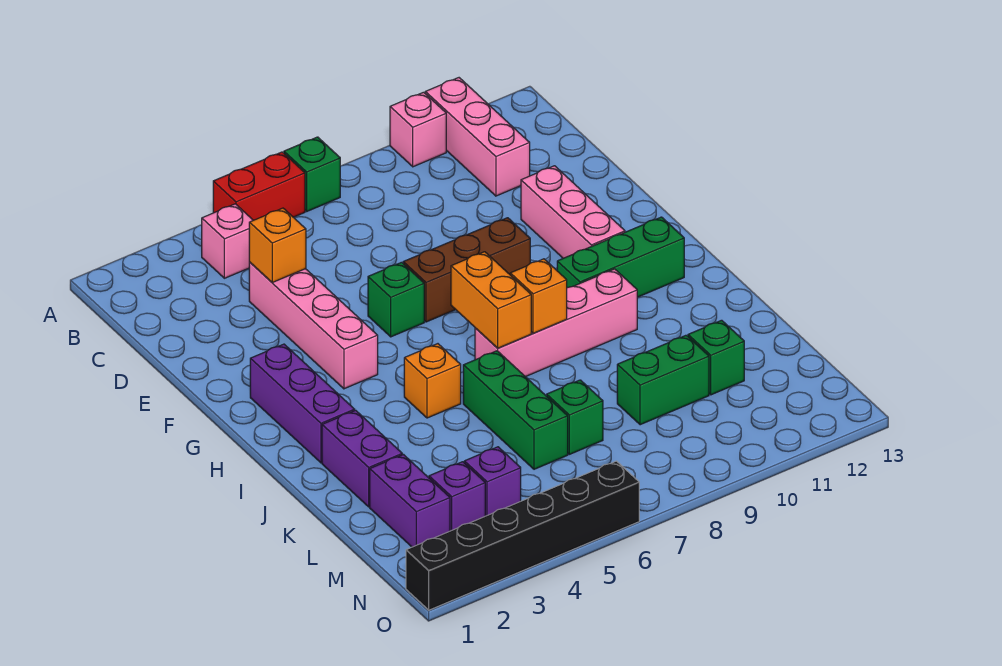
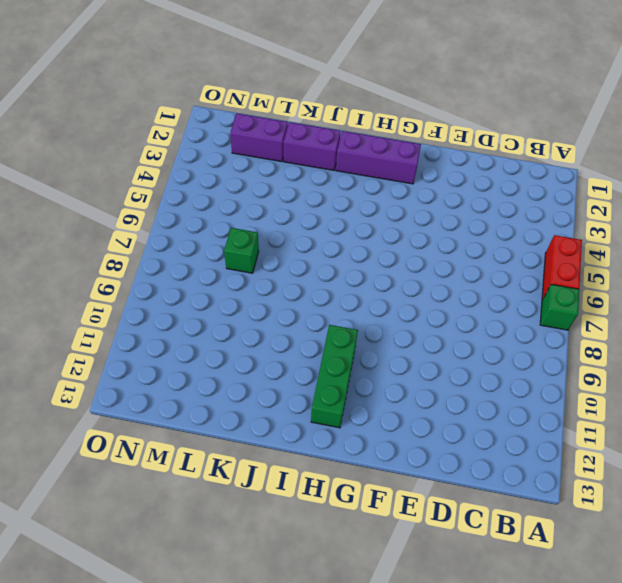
none -> pink brick A10 level 1
none -> pink brick A11:C11 level 1
none -> pink brick B4 level 1

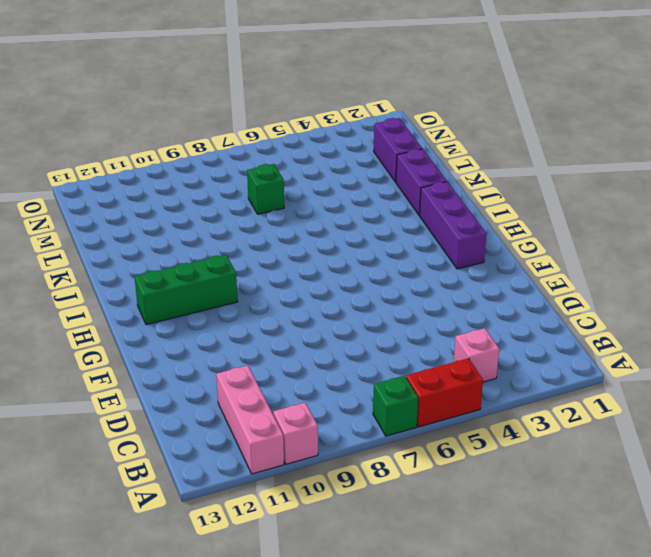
none -> pink brick D4:G4 level 1
none -> pink brick E11:G11 level 1
none -> green brick F6 level 1

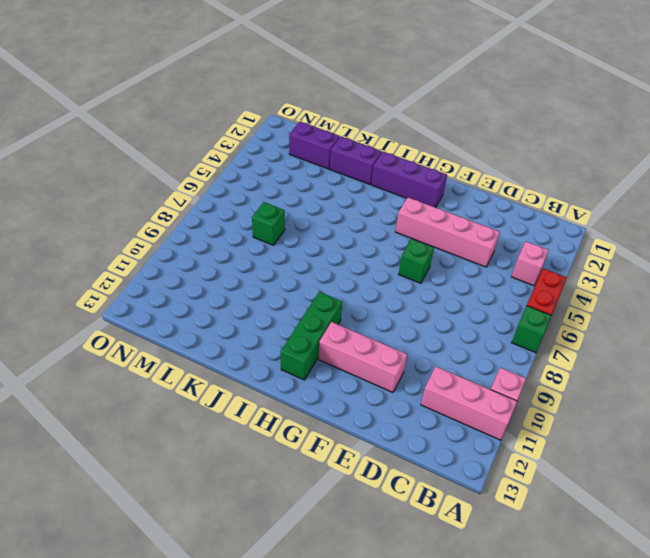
none -> brown brick F7:F9 level 1
none -> orange brick I5 level 1
none -> pink brick I7:I10 level 1

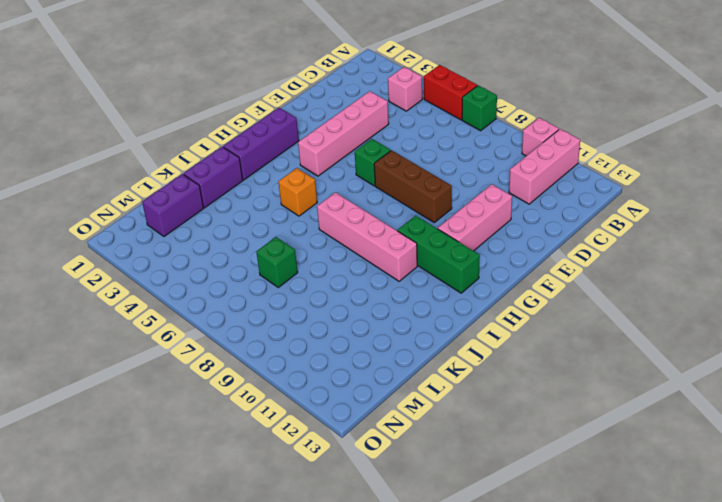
none -> green brick J6:L6 level 1
none -> green brick L9:L10 level 1
none -> green brick L11 level 1

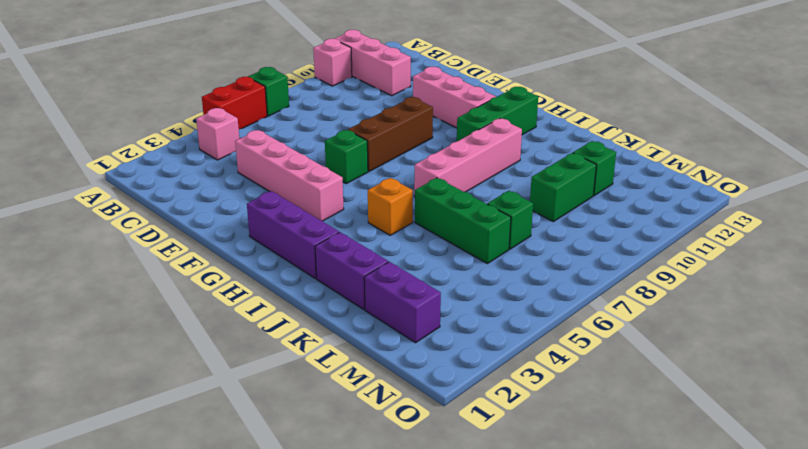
none -> purple brick M3 level 1
none -> purple brick M4 level 1
none -> black brick O1:O6 level 1

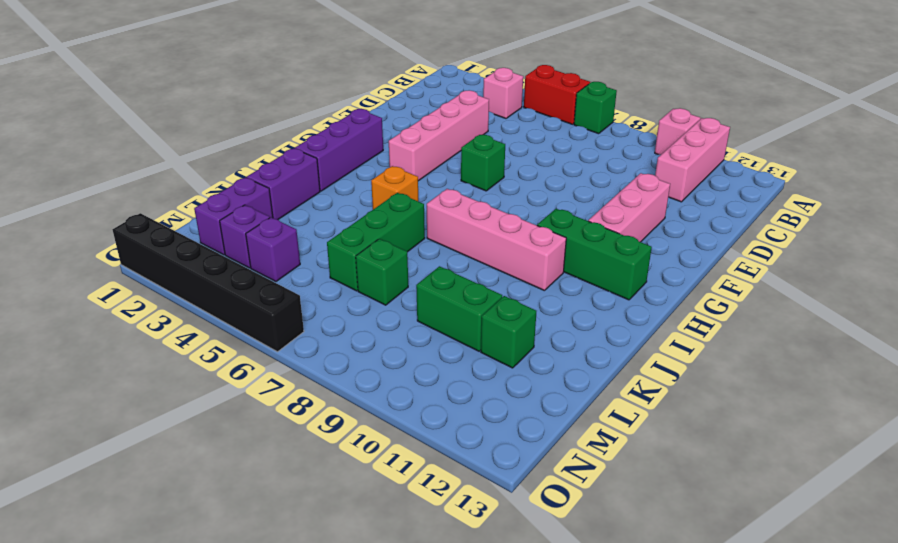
none -> brown brick F7:F9 level 1
none -> orange brick D4 level 2
none -> orange brick H7:I7 level 2

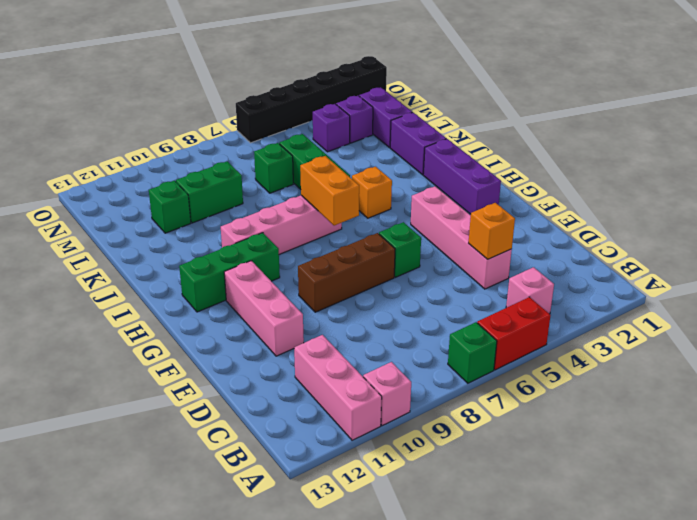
none -> orange brick I8 level 2

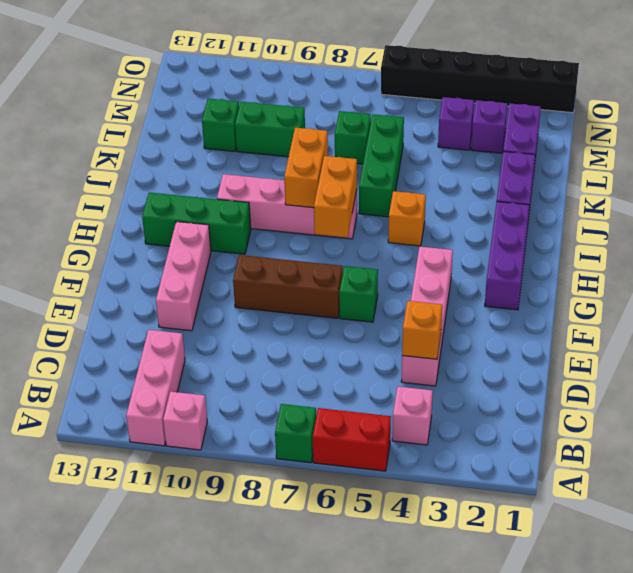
orange brick I8:J8 level 2 -> orange brick I8 level 2

